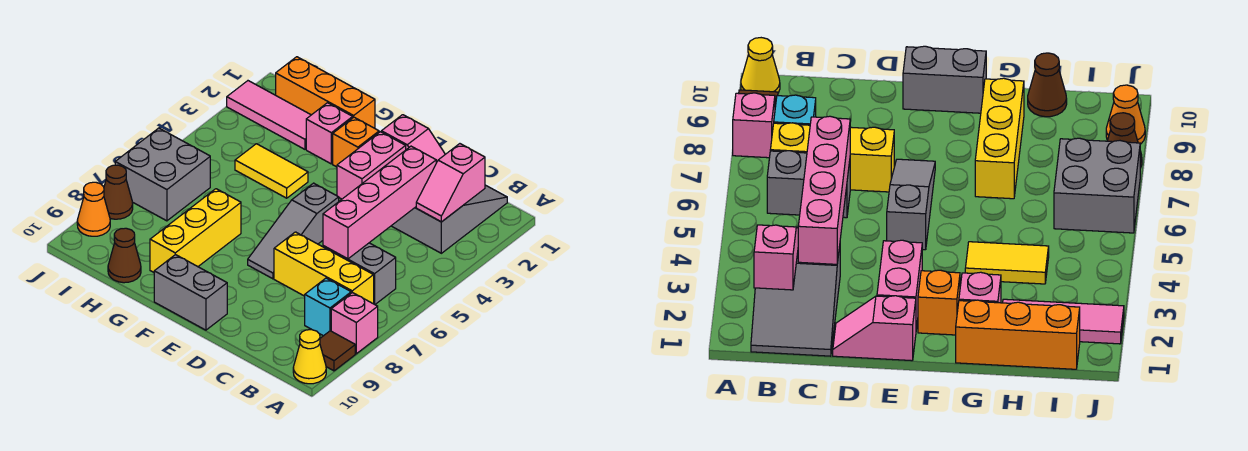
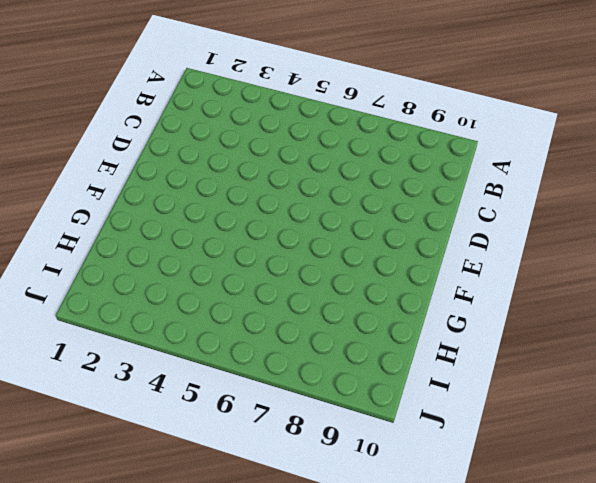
none -> pink brick A8 level 1
none -> brown tile A9 level 1
none -> yellow cone A10 level 1

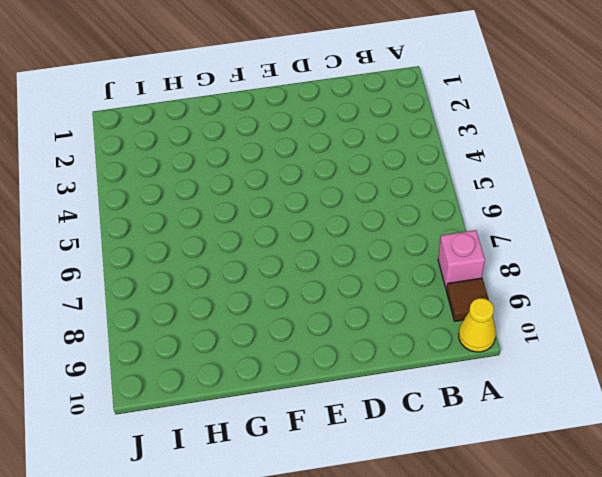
none -> grey slope B1:C3 level 1 top 3
none -> grey brick B6:C6 level 1
none -> yellow brick B7:D7 level 1

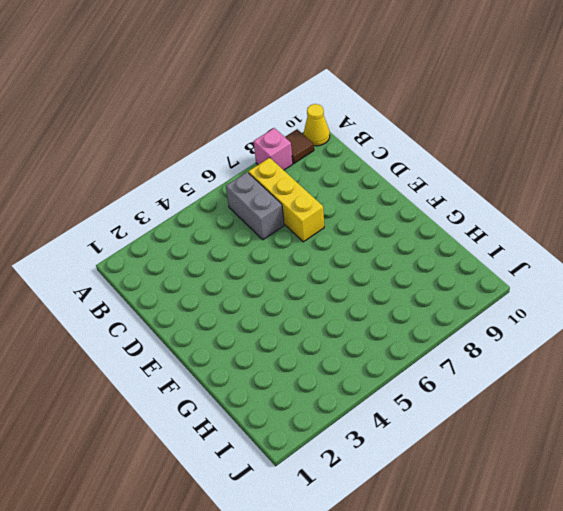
none -> grey slope B1:C3 level 1 top 3
none -> cyan brick B8 level 1
none -> pink slope D1:E1 level 1 top E

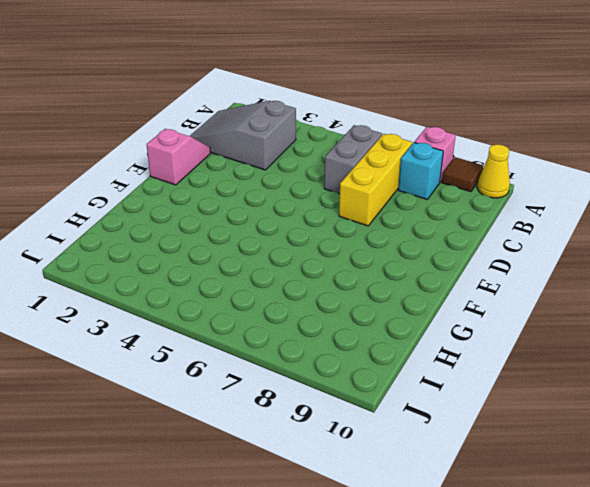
none -> pink brick E2:E3 level 1
none -> grey slope E5:E7 level 1 top 5
none -> grey brick E10:F10 level 1

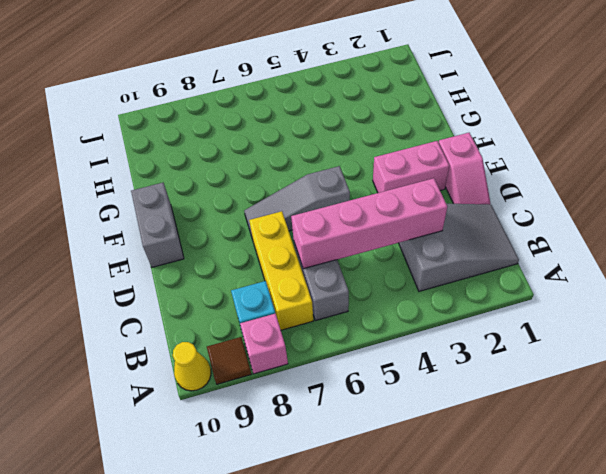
none -> orange brick F2 level 1
none -> orange brick G1:I1 level 1
none -> pink brick G2 level 1

